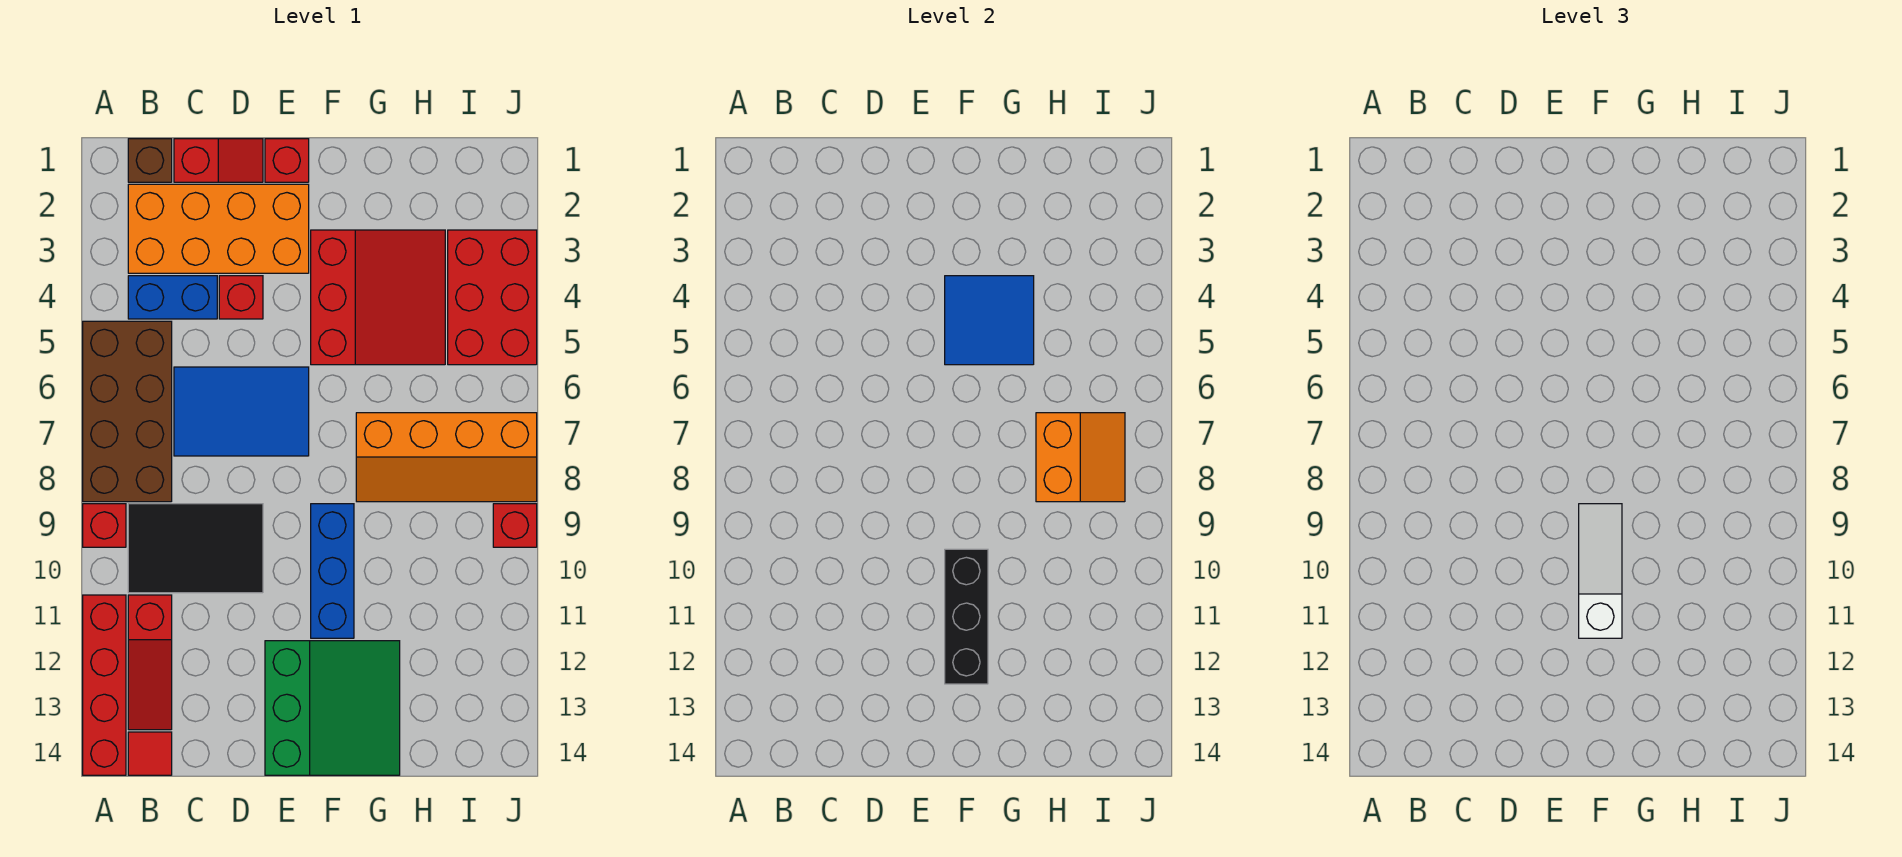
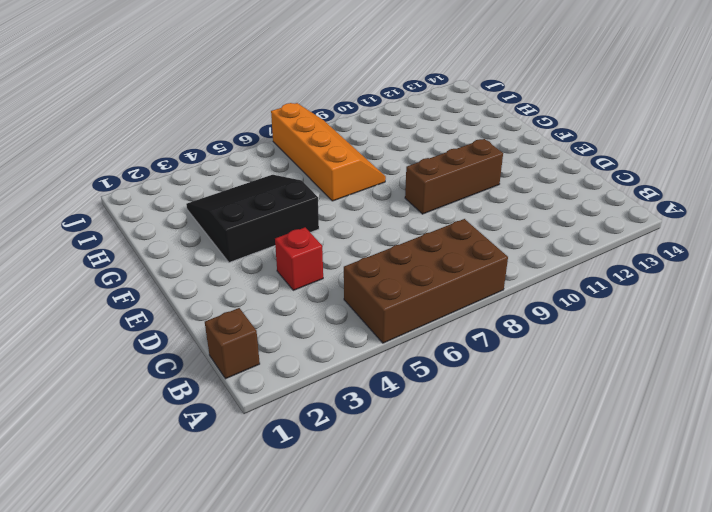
brown brick E9:E11 level 1 -> none
black slope F3:H5 level 1 top F -> red slope F3:H5 level 1 top F
none -> red brick A9 level 1
none -> red brick A11:A14 level 1
none -> orange brick B2:E3 level 1

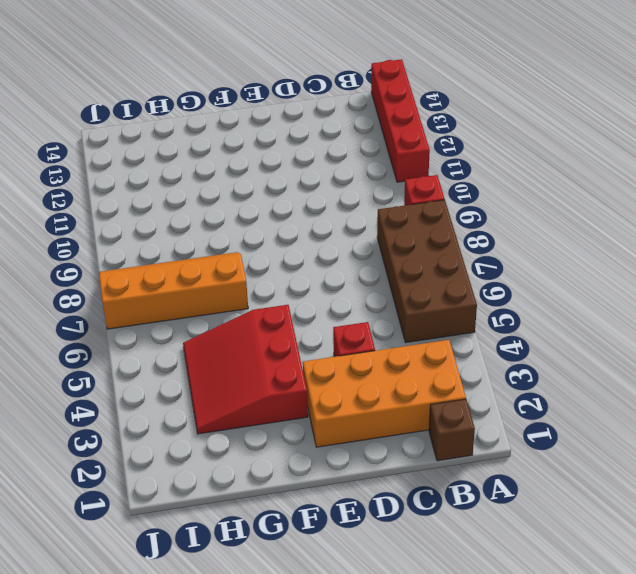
none -> blue brick B4:C4 level 1
none -> black tile B9:D10 level 1
none -> red slope B11:B13 level 1 top 11

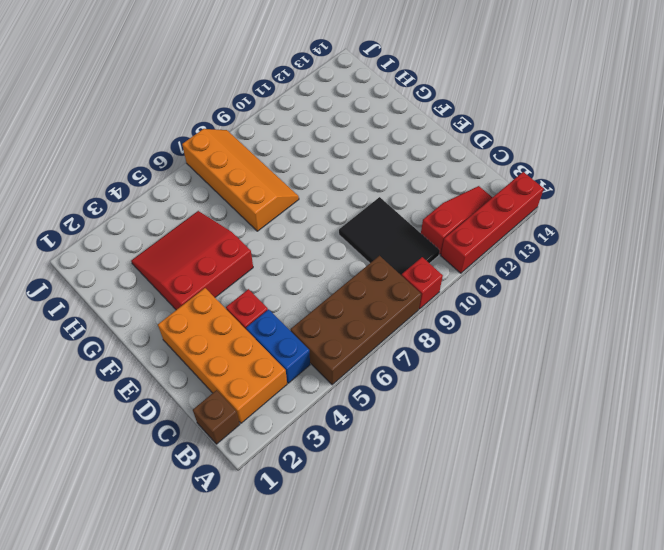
none -> red tile B14 level 1
none -> red slope C1:D1 level 1 top C
none -> blue tile C6:E7 level 1

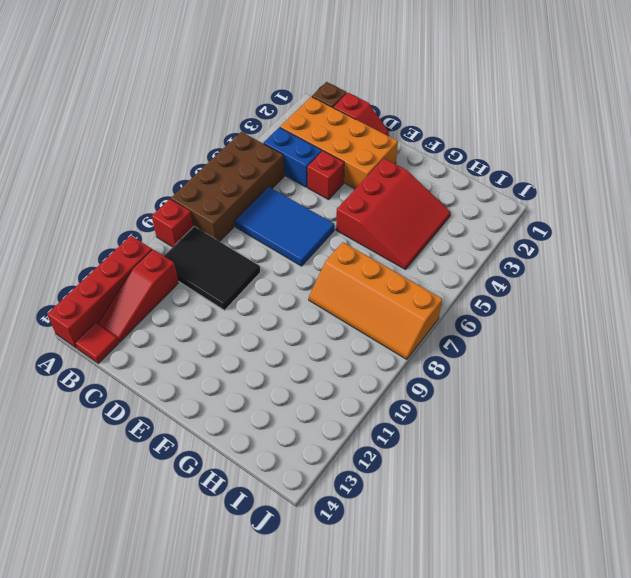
none -> red brick E1 level 1
none -> green slope E12:G14 level 1 top E
none -> blue brick F9:F11 level 1

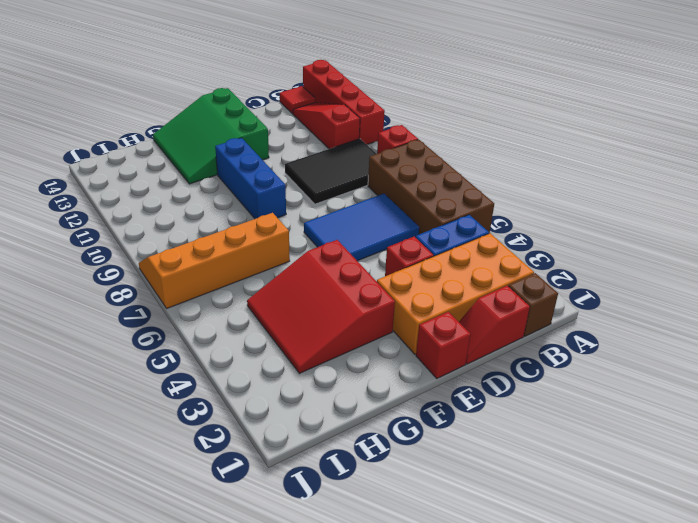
none -> red brick I3:J5 level 1
none -> red brick J9 level 1
none -> blue tile F4:G5 level 2

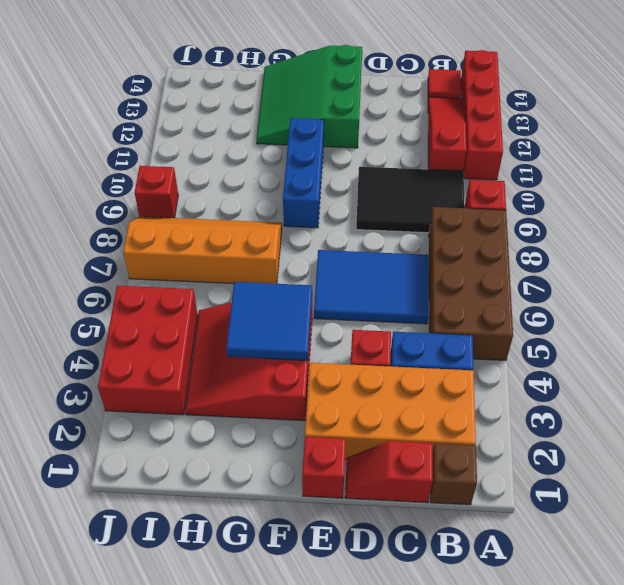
none -> black brick F10:F12 level 2
none -> orange slope H7:I8 level 2 top H
none -> white slope F9:F11 level 3 top 11

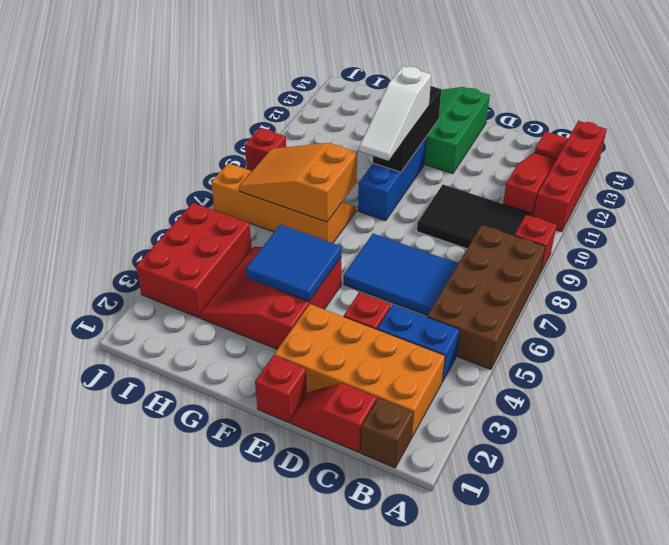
orange slope G7:I8 level 2 top G -> orange slope H7:I8 level 2 top H

